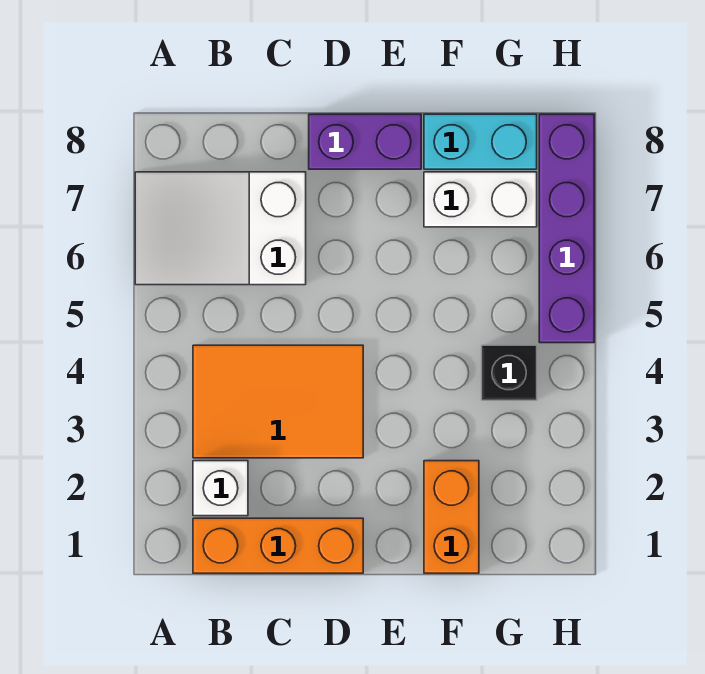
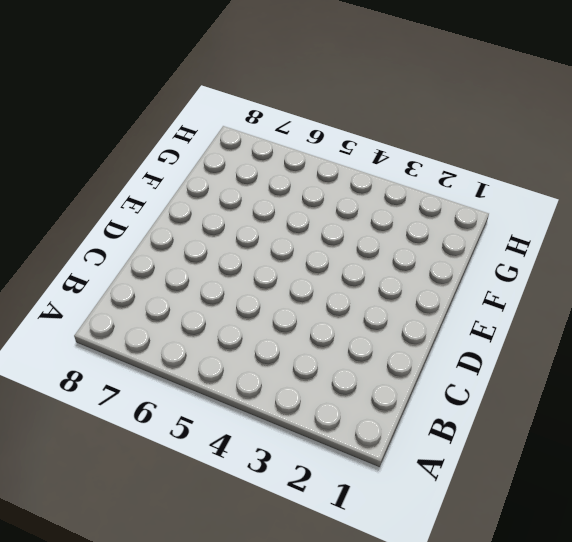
none -> white slope A6:C7 level 1 top C
none -> orange brick B1:D1 level 1

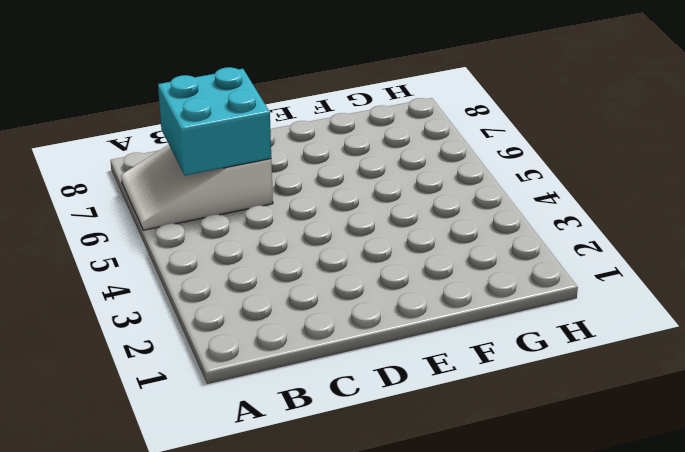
cyan brick B6:C7 level 2 -> none
none -> orange brick B1:D1 level 1
none -> white brick B2 level 1

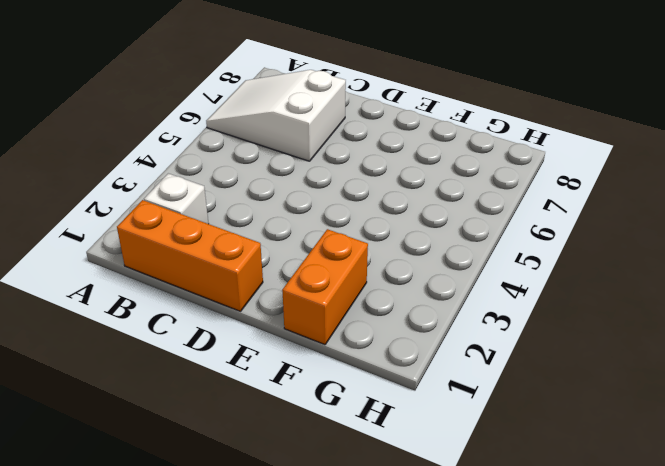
none -> orange tile B3:D4 level 1
none -> purple brick D8:E8 level 1

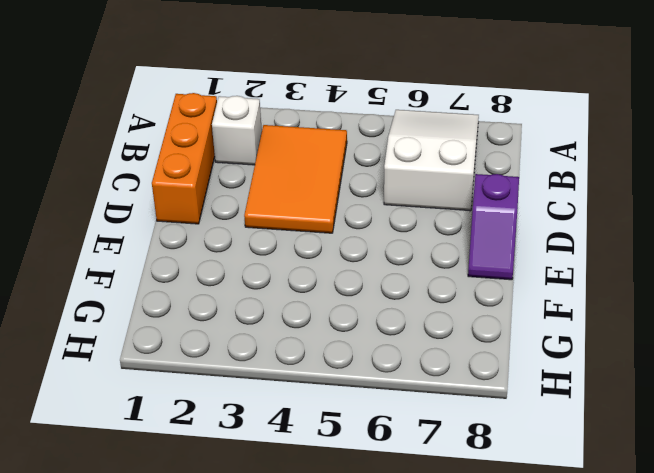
purple slope D8:E8 level 1 top D -> purple brick D8:E8 level 1
none -> orange brick F1:F2 level 1
none -> white brick F7:G7 level 1

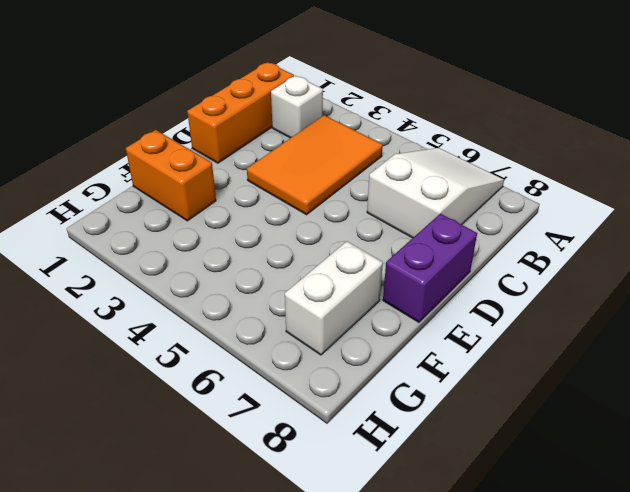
none -> cyan brick F8:G8 level 1
none -> black brick G4 level 1

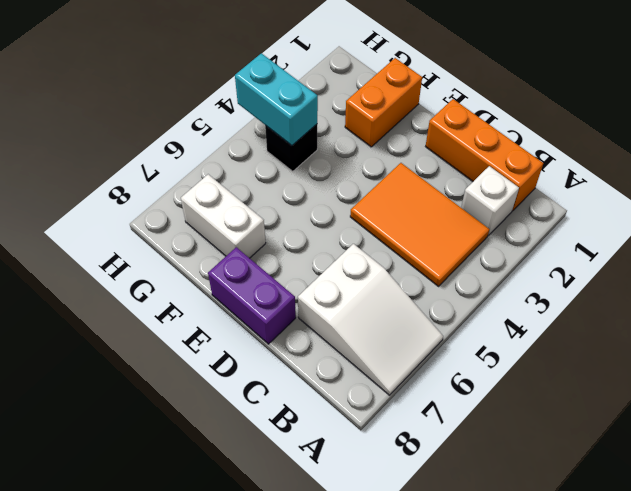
cyan brick G4:H4 level 2 -> cyan brick F8:G8 level 1
none -> purple brick H5:H8 level 1

